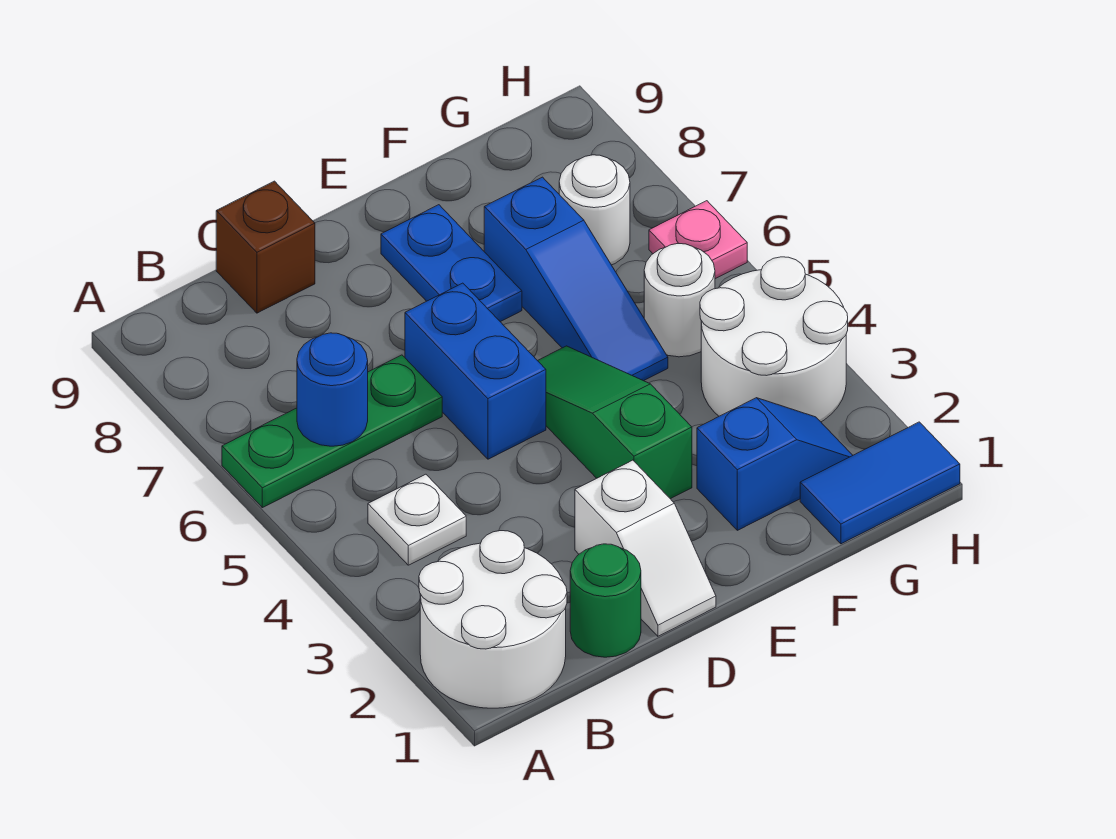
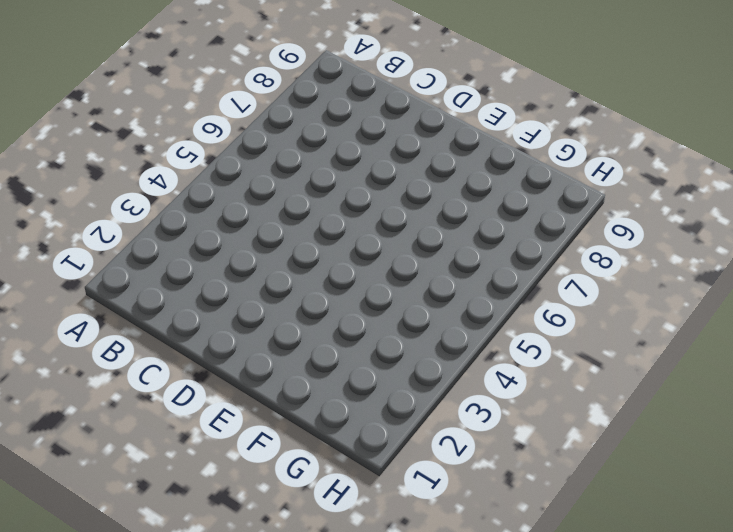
none -> white round brick A1:B2 level 1
none -> green plate A6:C6 level 1
none -> white plate B4 level 1

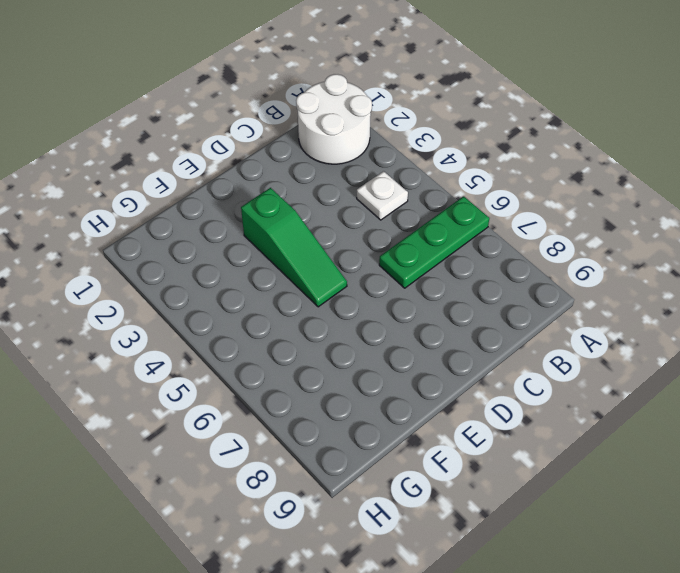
none -> green round brick C1 level 1
none -> brown brick C9 level 1
none -> white slope D1:D2 level 1 top 2

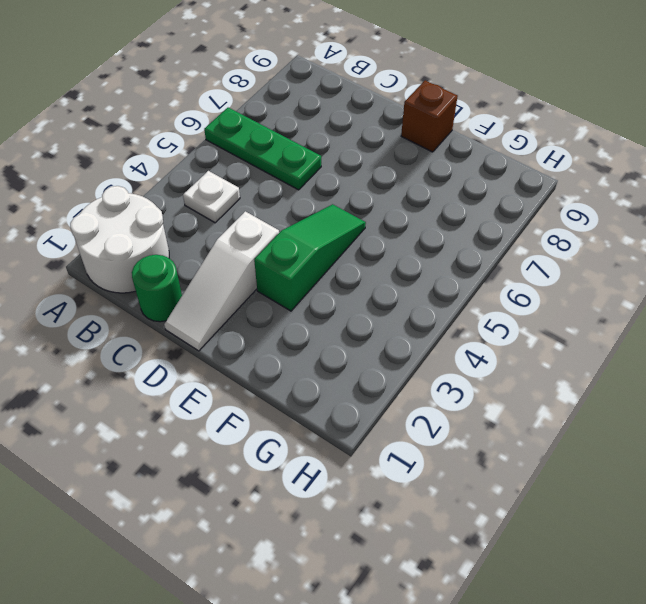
white slope D1:D3 level 1 top 3 -> white slope D1:D2 level 1 top 2
brown brick E9 level 1 -> brown brick C9 level 1
none -> blue brick D5:D6 level 1
none -> blue plate E7:E8 level 1
none -> blue slope F2:G2 level 1 top F

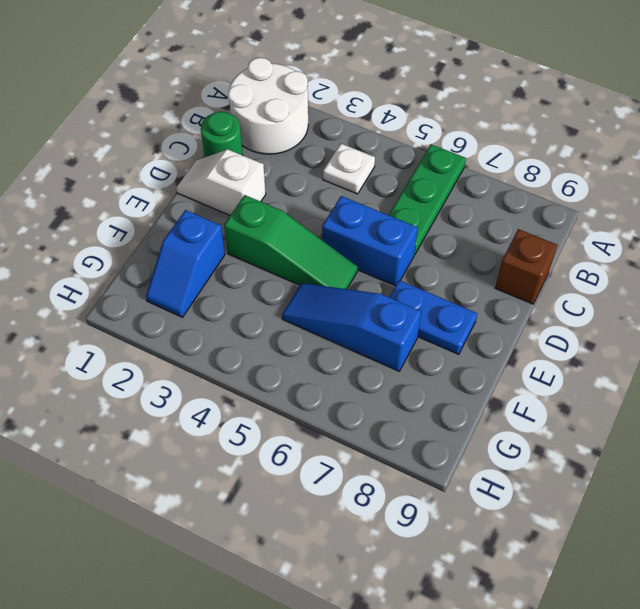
none -> blue tile G1:H1 level 1
none -> white round brick G3:H4 level 1
none -> white round brick G5 level 1

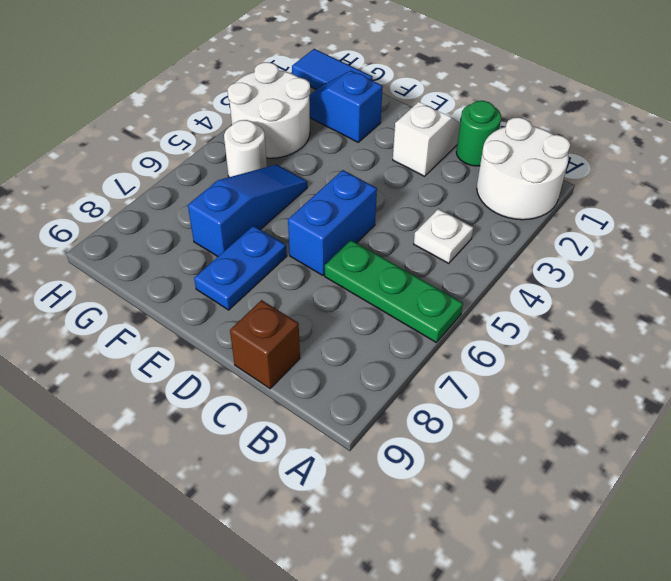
none -> green slope E3:E5 level 1 top 3
none -> white round brick G7 level 1
none -> pink plate H6 level 1

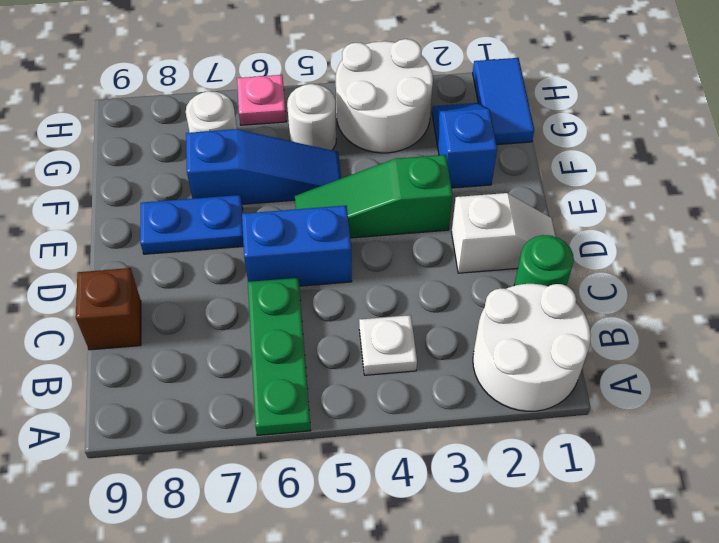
none -> blue round brick B6 level 2

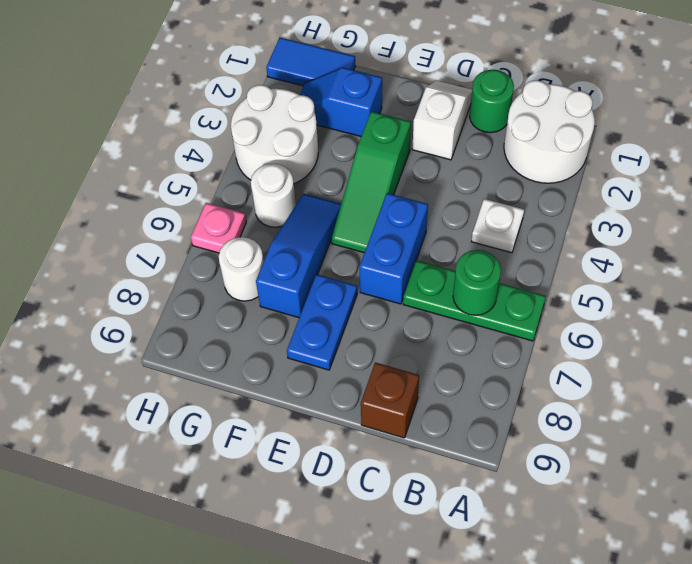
green round brick B6 level 2 -> blue round brick B6 level 2

